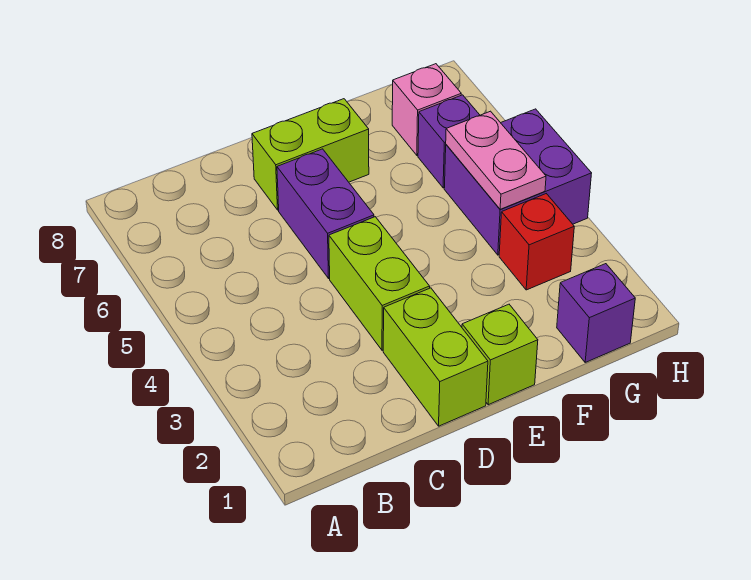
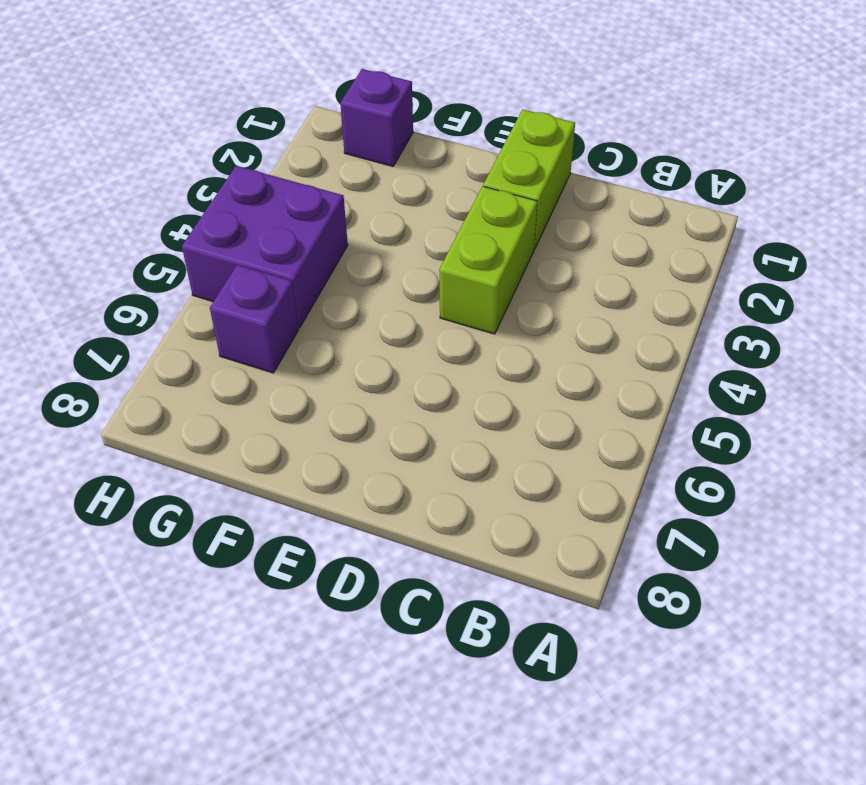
none -> purple brick D5:D6 level 1
none -> lime brick D7:E7 level 1

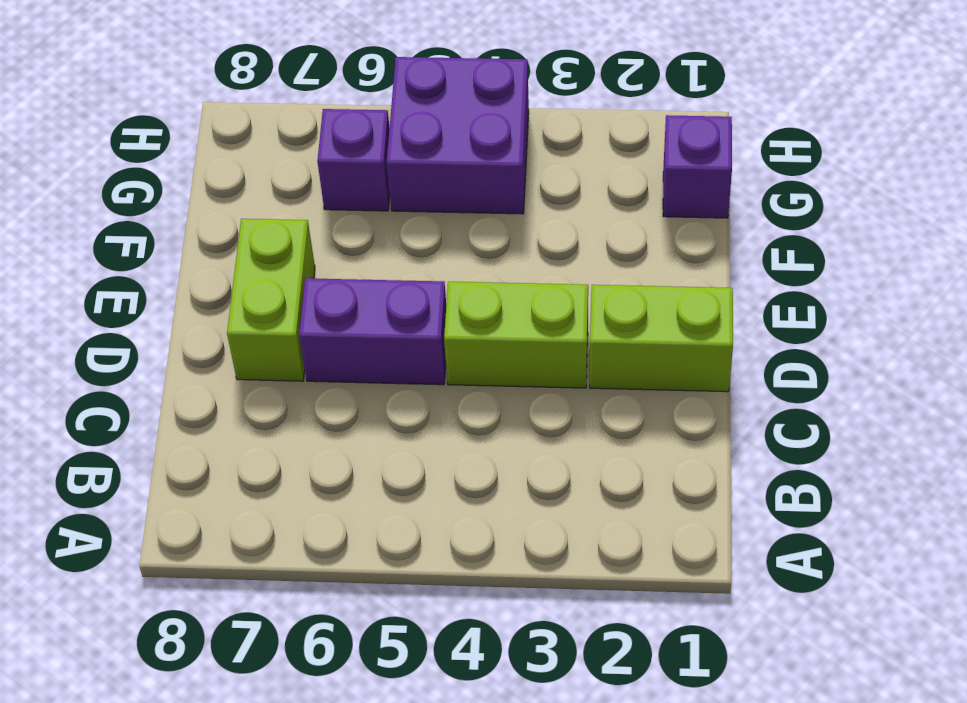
none -> lime brick E1 level 1
none -> red brick G3 level 1

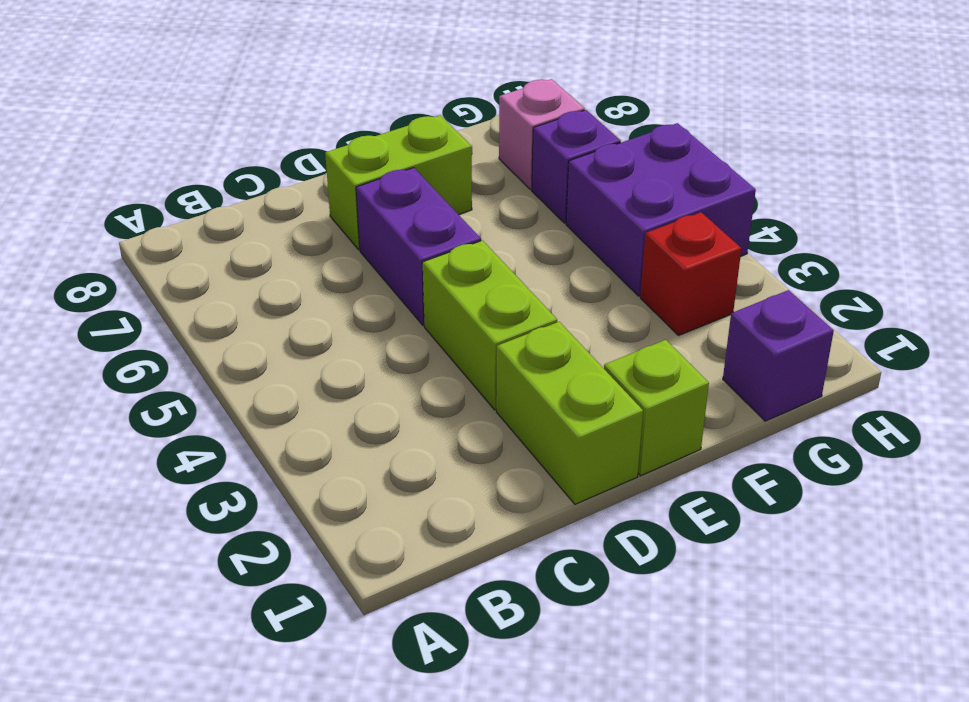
none -> pink plate G4:G5 level 2

